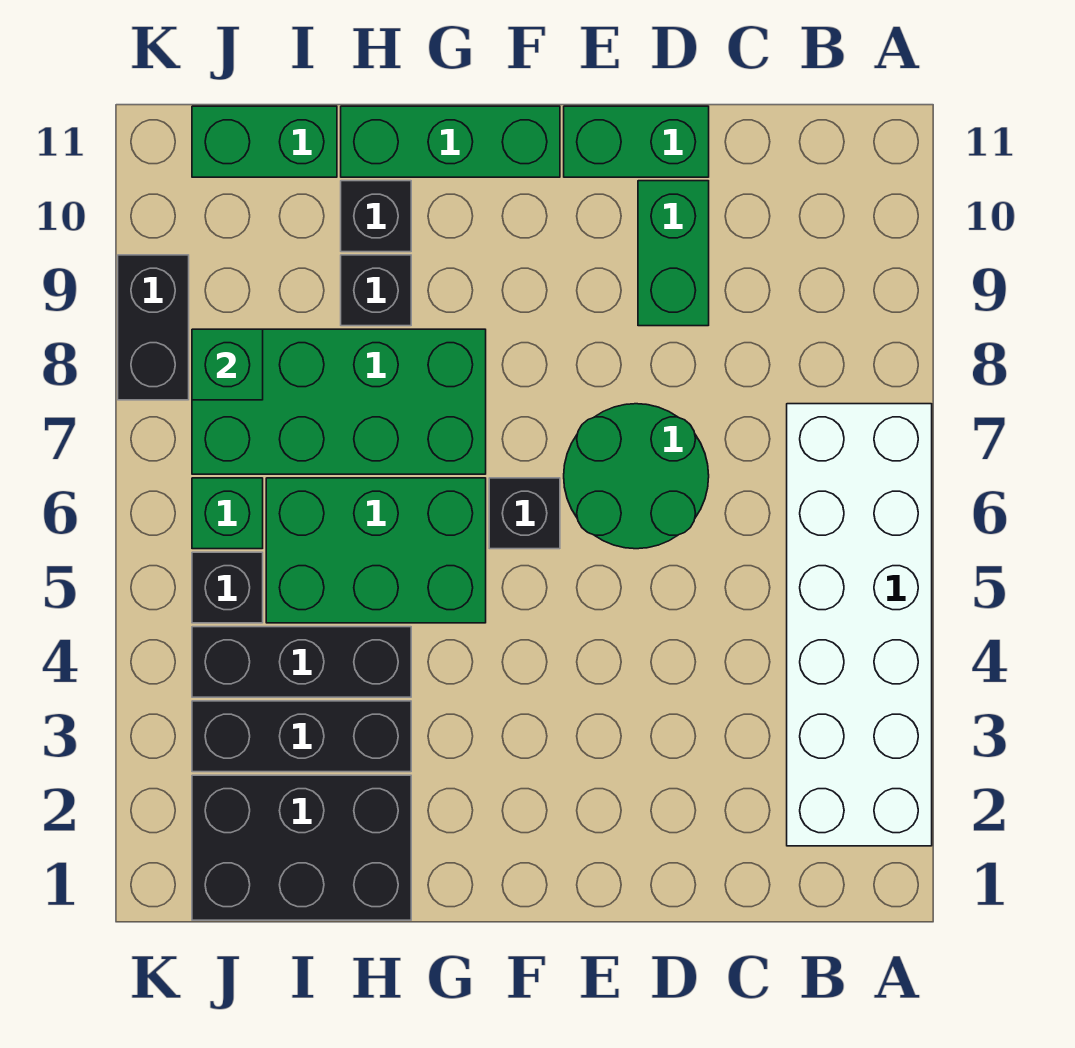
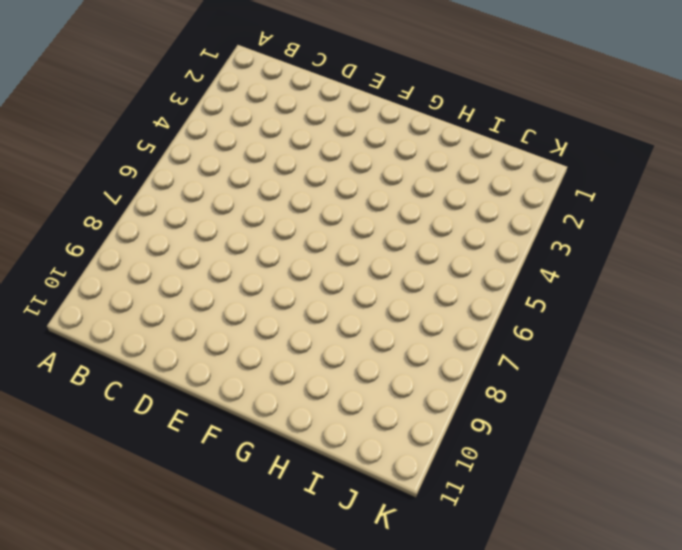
none -> white brick A2:B7 level 1
none -> green round brick D6:E7 level 1
none -> green brick D9:D10 level 1

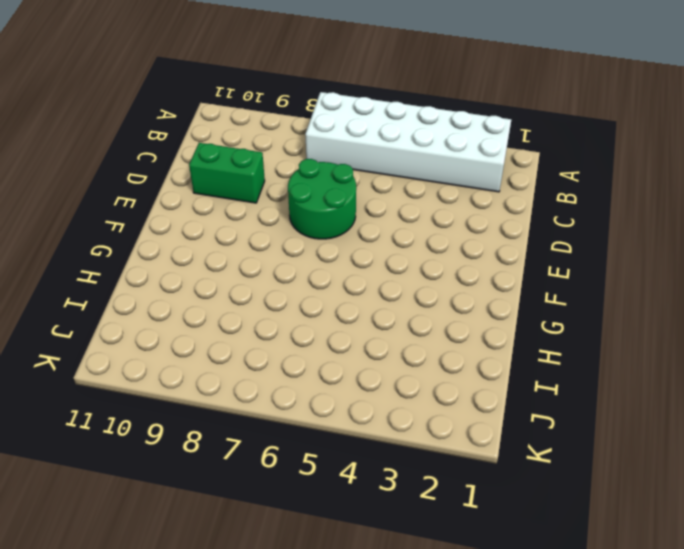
none -> green brick D11:E11 level 1
none -> black brick F6 level 1
none -> green brick F11:H11 level 1

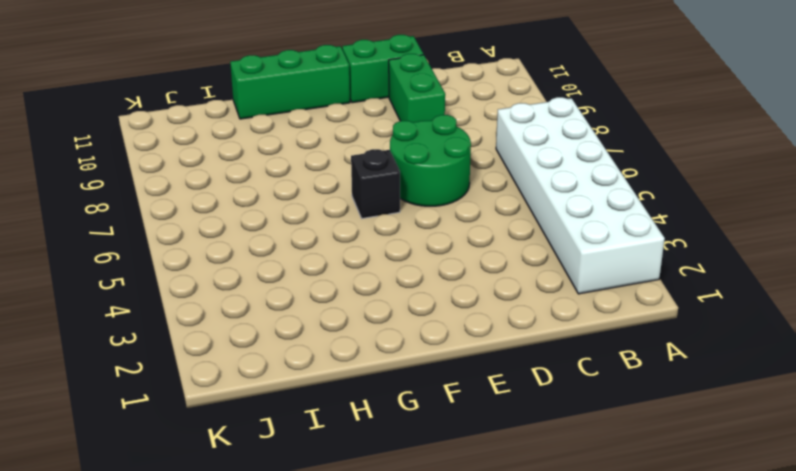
none -> green brick G5:I6 level 1
none -> green brick G7:J8 level 1
none -> black brick H1:J2 level 1

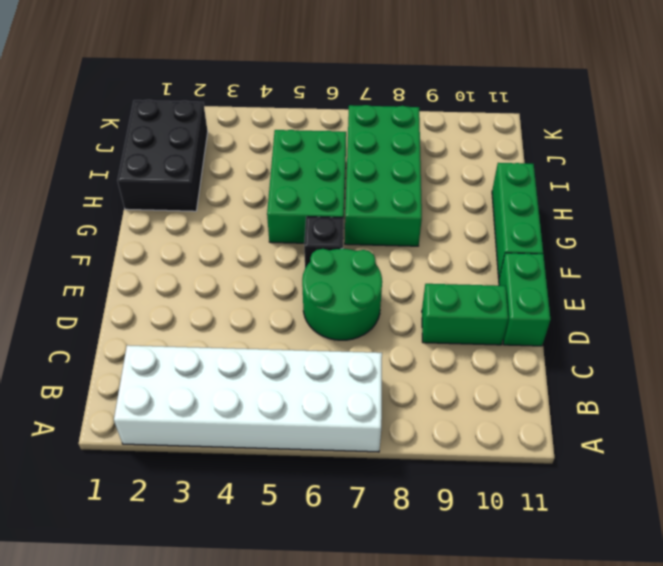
none -> black brick H3:J3 level 1
none -> black brick H4:J4 level 1
none -> black brick H9 level 1

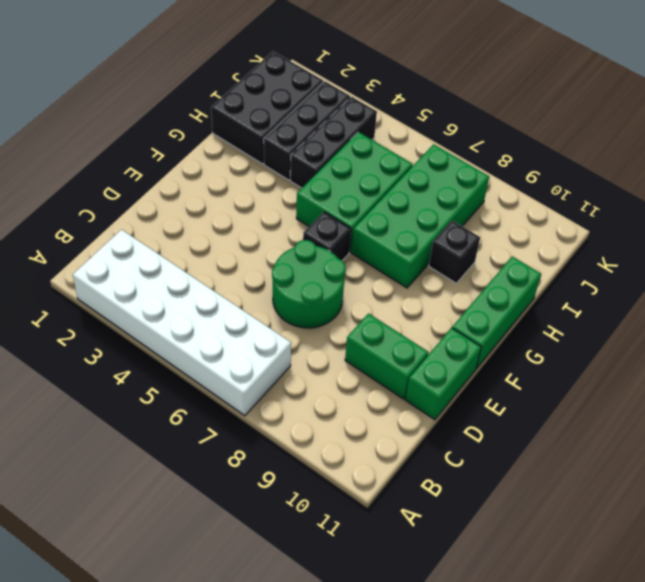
none -> black brick H10 level 1
none -> green brick I11:J11 level 1
none -> black brick J5 level 1

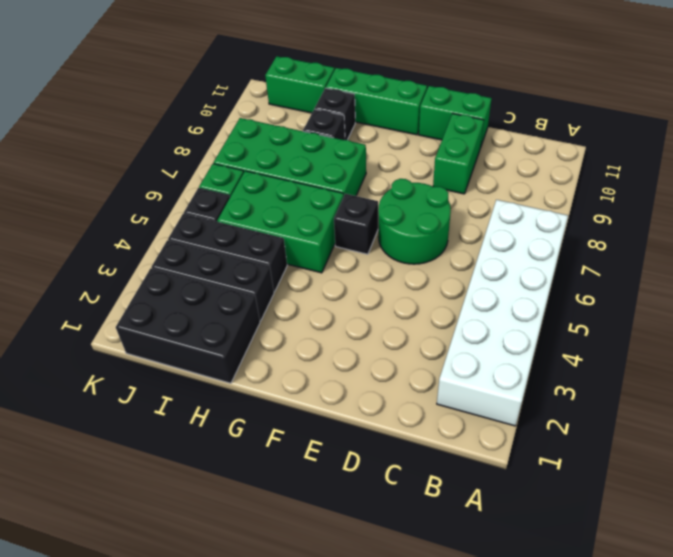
none -> black brick K8:K9 level 1
none -> green brick J8 level 2

